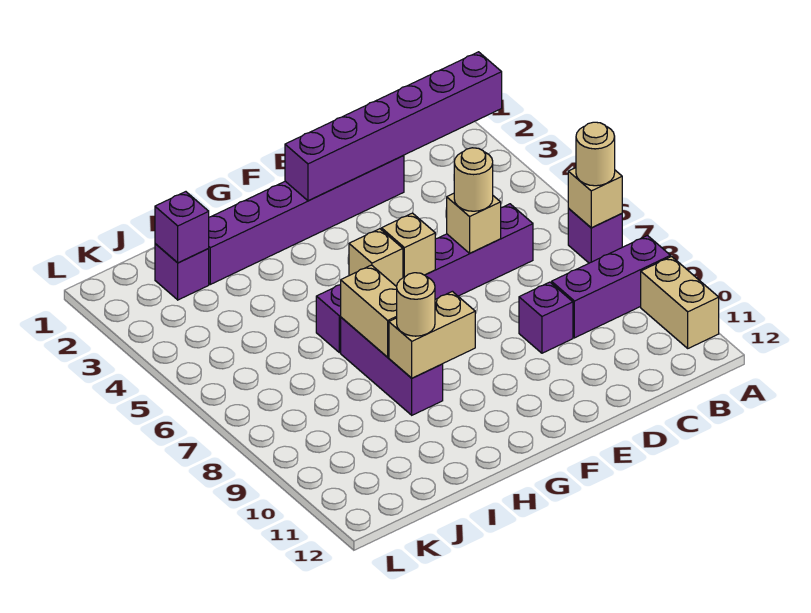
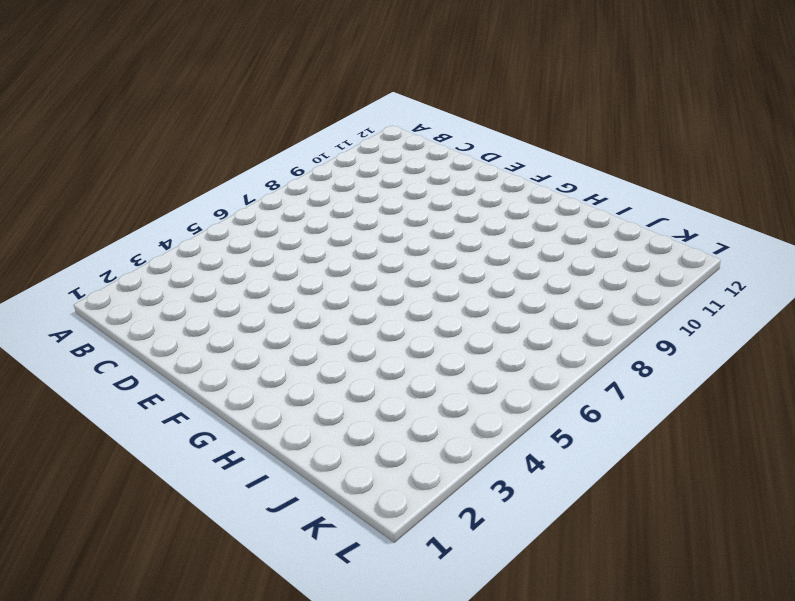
none -> purple brick A7 level 1
none -> purple brick A9:C9 level 1
none -> tan brick A10:A11 level 1

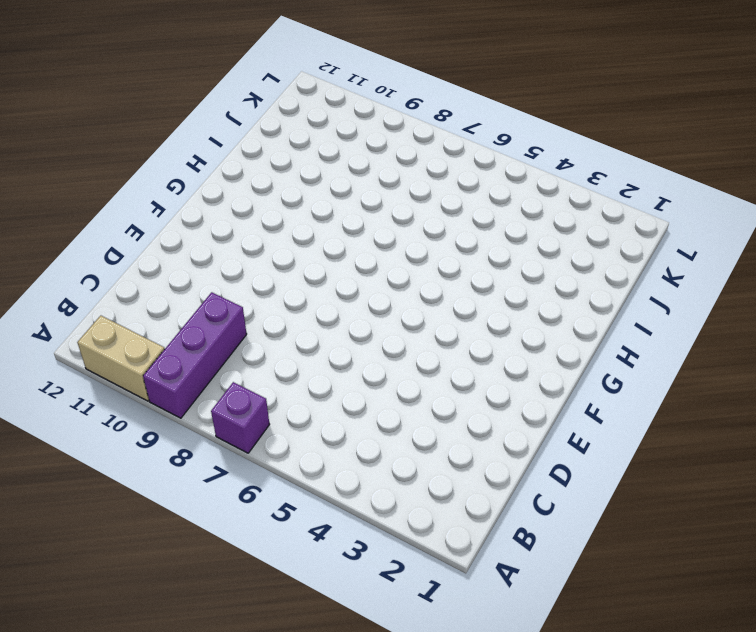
none -> purple brick C6:H6 level 1
none -> purple brick D2:I2 level 1
none -> purple brick D9 level 1

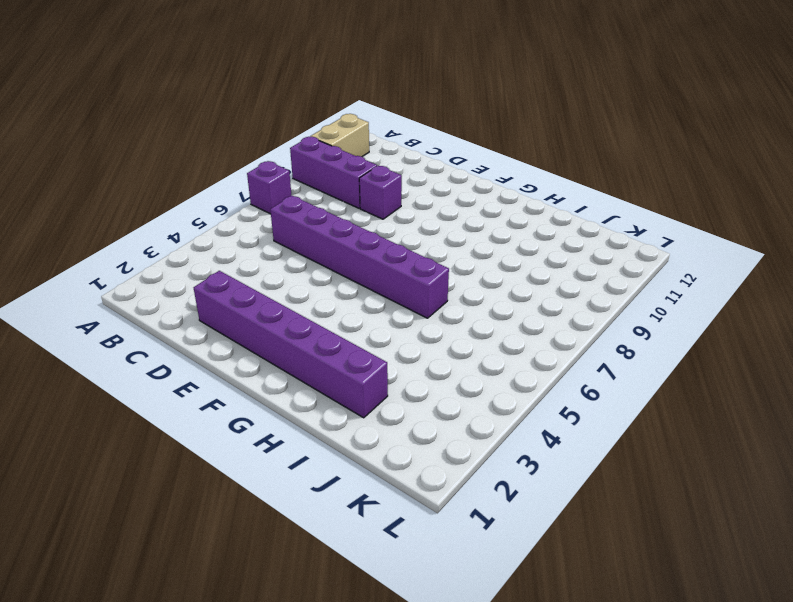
none -> purple brick H7:H9 level 1
none -> purple brick J2 level 1
none -> purple brick A2:F2 level 2

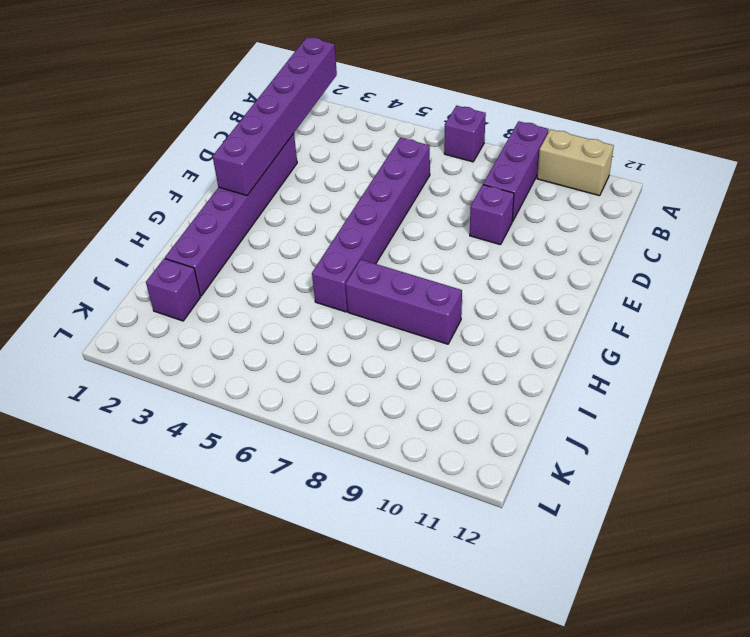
none -> tan brick A7 level 2
none -> tan brick D6 level 2
none -> tan brick F6 level 2

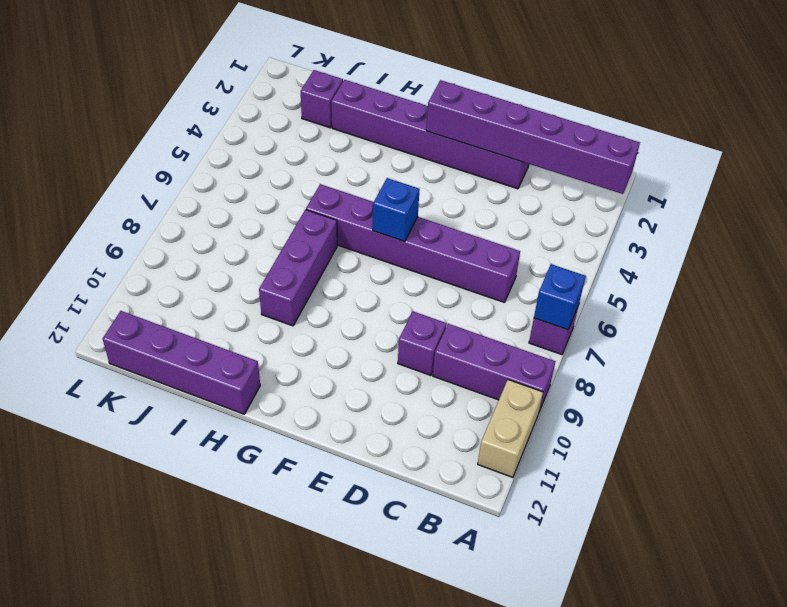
blue brick A7 level 2 -> tan brick A7 level 2
blue brick F6 level 2 -> tan brick F6 level 2
purple brick H12:K12 level 1 -> none
none -> tan brick D6 level 2
none -> tan brick G6 level 2
none -> tan brick G9:H9 level 2

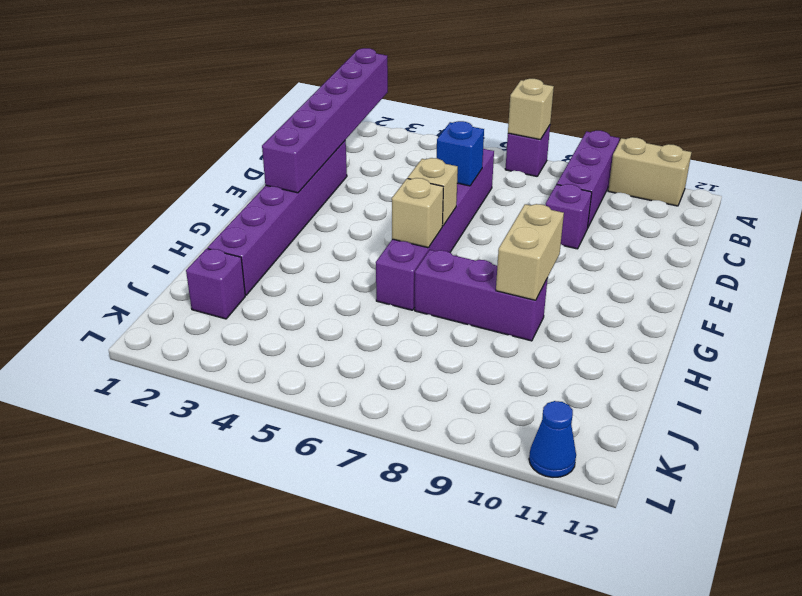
blue brick D6 level 2 -> tan brick D6 level 2
blue cone L11 level 1 -> none
none -> tan brick H7:H8 level 2
none -> purple brick J2 level 2
none -> tan round brick A7 level 3

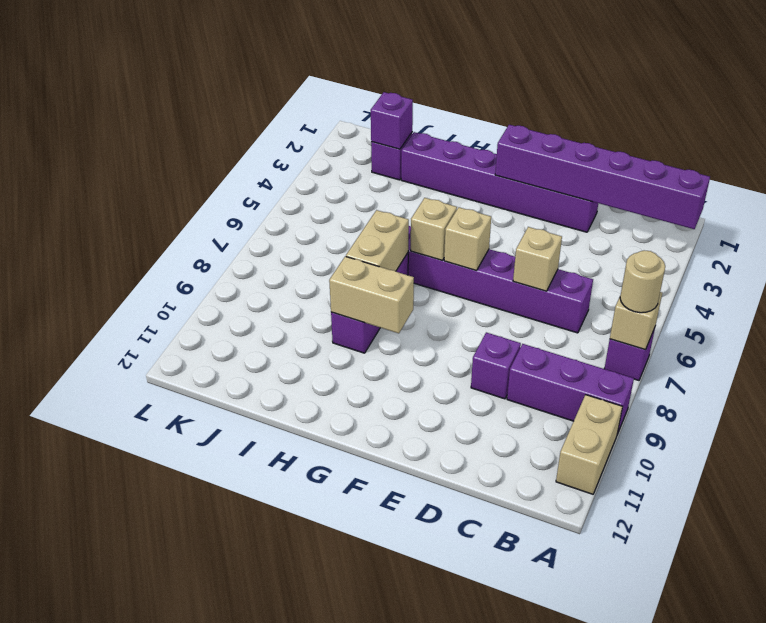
none -> tan round brick D6 level 3
none -> tan round brick H9 level 3

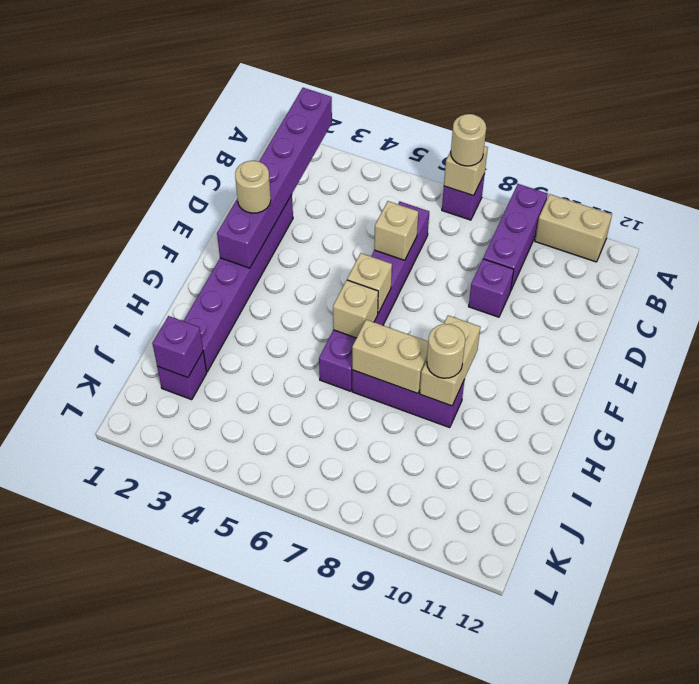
tan round brick E2 level 3 -> tan round brick D6 level 3

